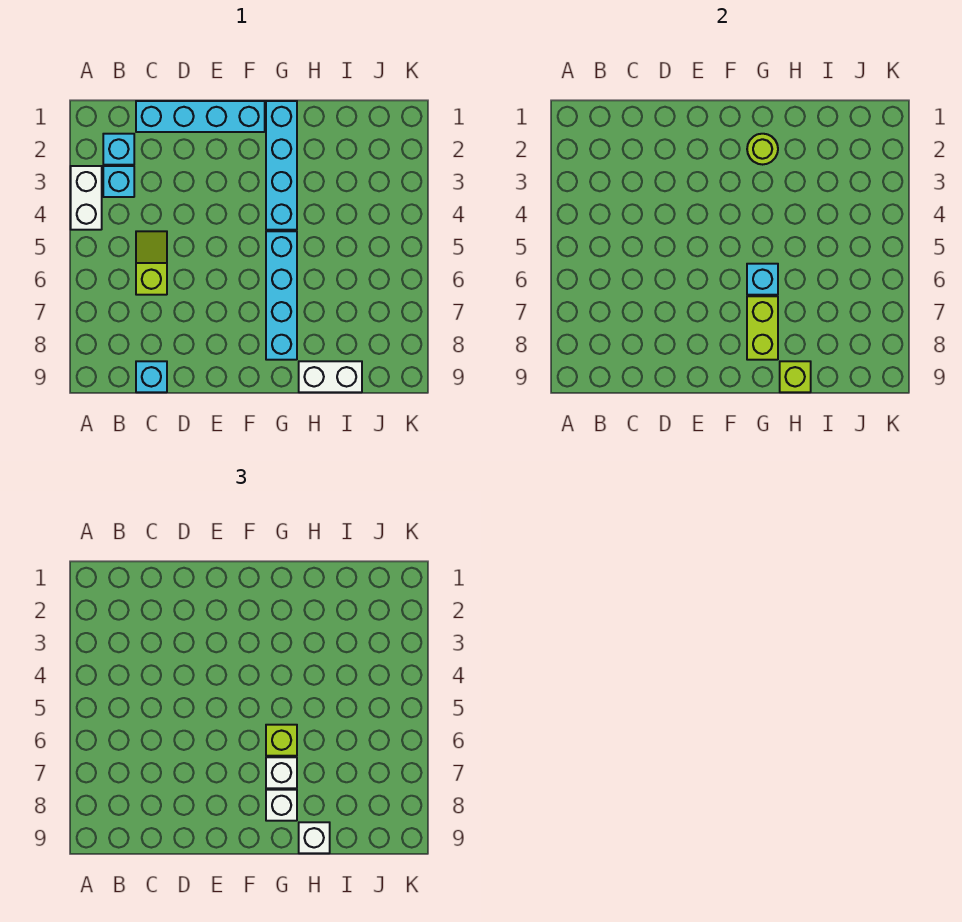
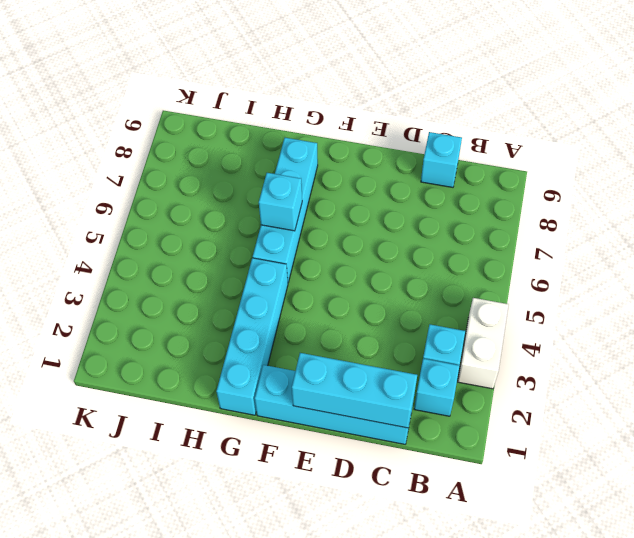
cyan brick C1:E1 level 2 -> none
none -> lime slope C5:C6 level 1 top 6
none -> white brick H9:I9 level 1
none -> lime round brick G2 level 2

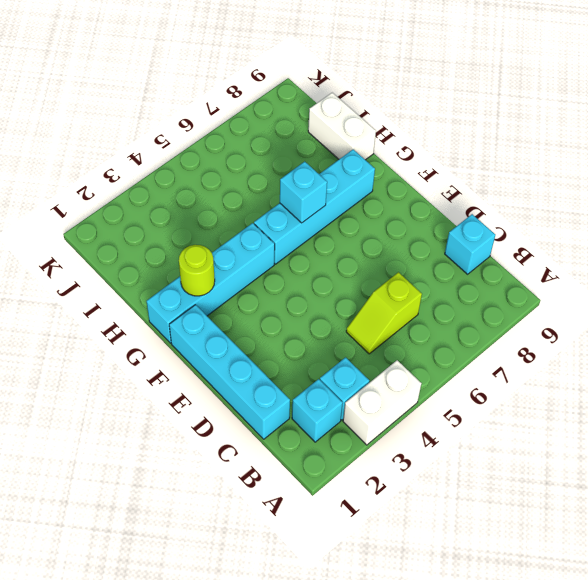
none -> lime brick G7:G8 level 2
none -> lime brick H9 level 2
none -> lime brick G6 level 3

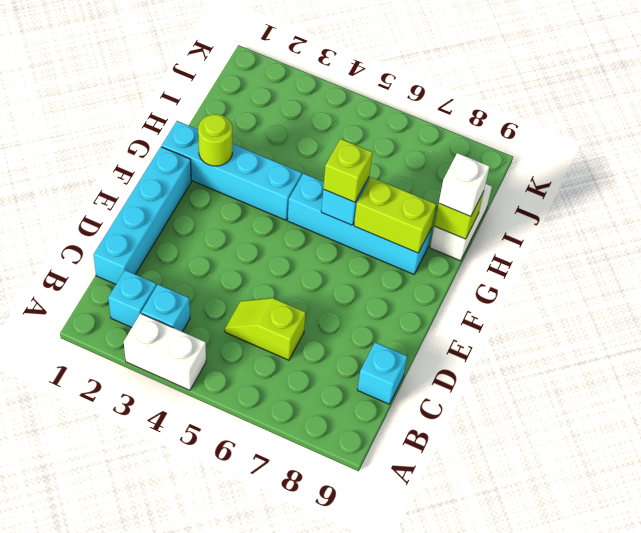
none -> white brick G7 level 3
none -> white brick G8 level 3

